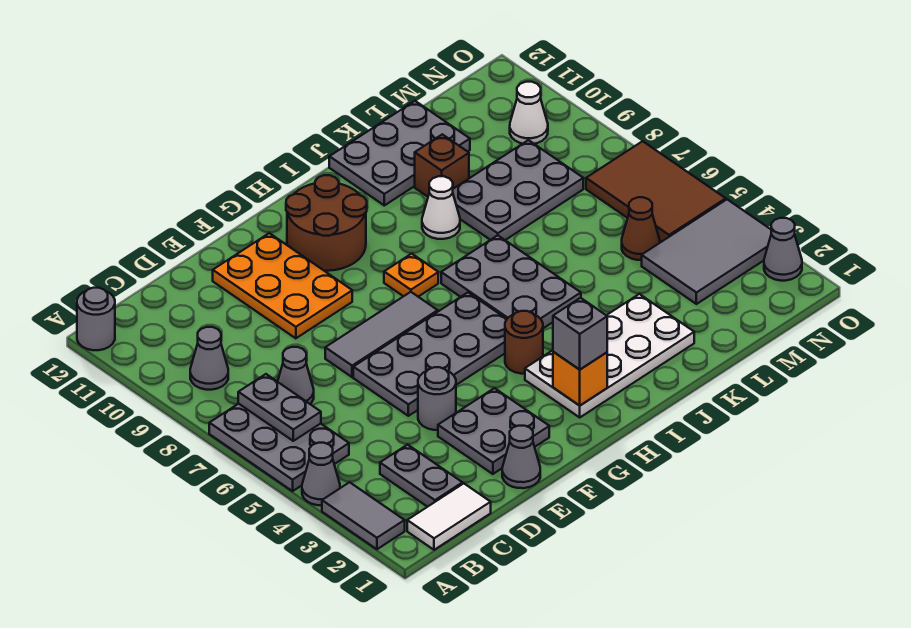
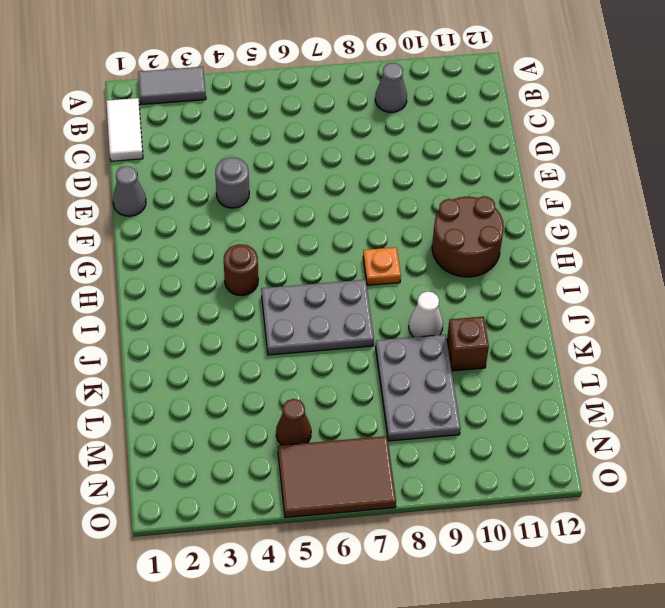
none -> grey cone A4 level 1
none -> grey plate A5:B7 level 1
none -> grey round brick A12 level 1
none -> grey plate C2:C3 level 1

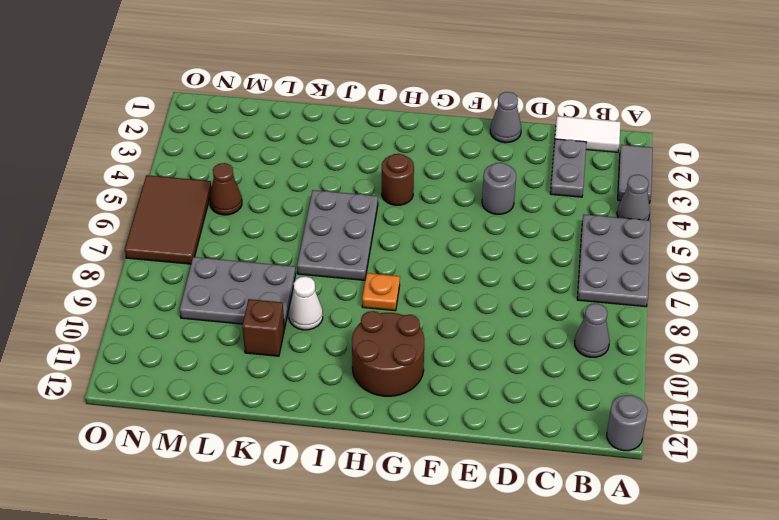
none -> grey cone C7 level 1
none -> grey plate E2:F3 level 1
none -> grey plate E5:H6 level 1
none -> grey tile E7:G7 level 1

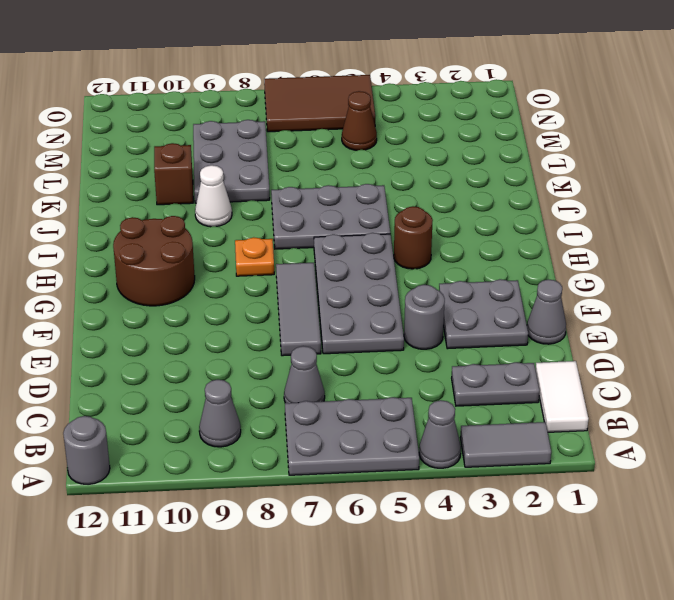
none -> orange plate E9:F11 level 1
none -> white plate H2:K3 level 1
none -> grey plate J11:L12 level 1
none -> grey tile M3:O4 level 1

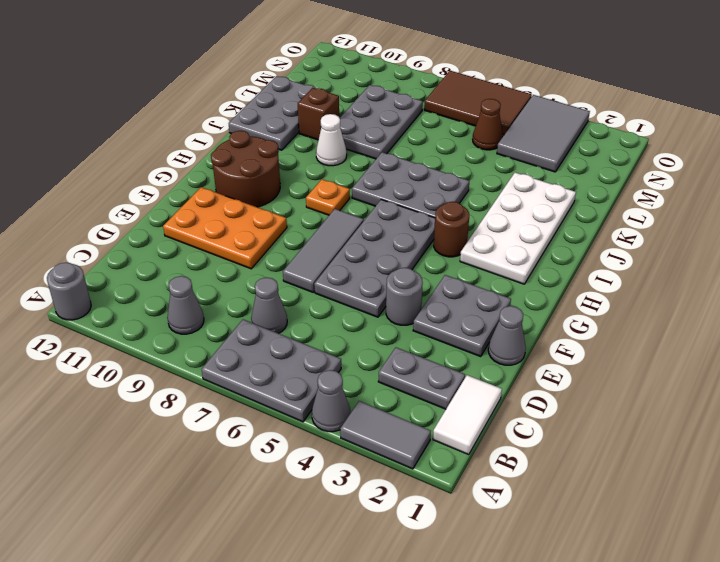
none -> white cone N10 level 1
none -> grey cone O2 level 1
none -> grey plate B6:B7 level 2
none -> orange brick H2 level 2

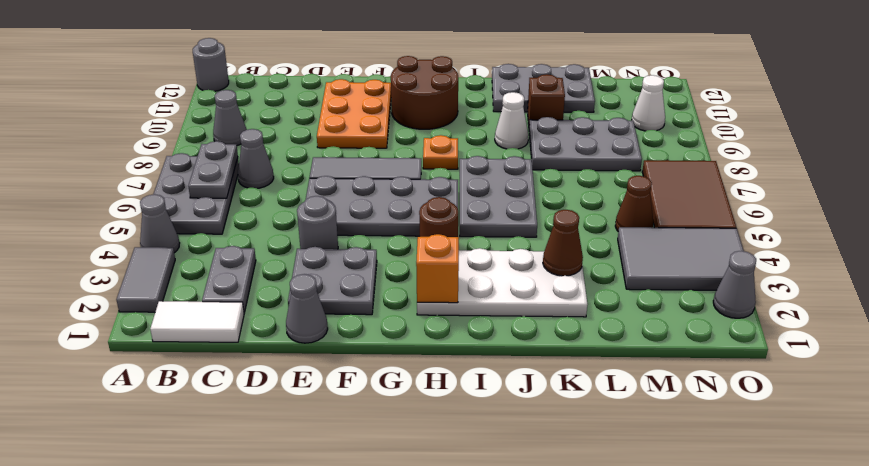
brown cone K3 level 2 -> none
none -> grey brick H2 level 3

